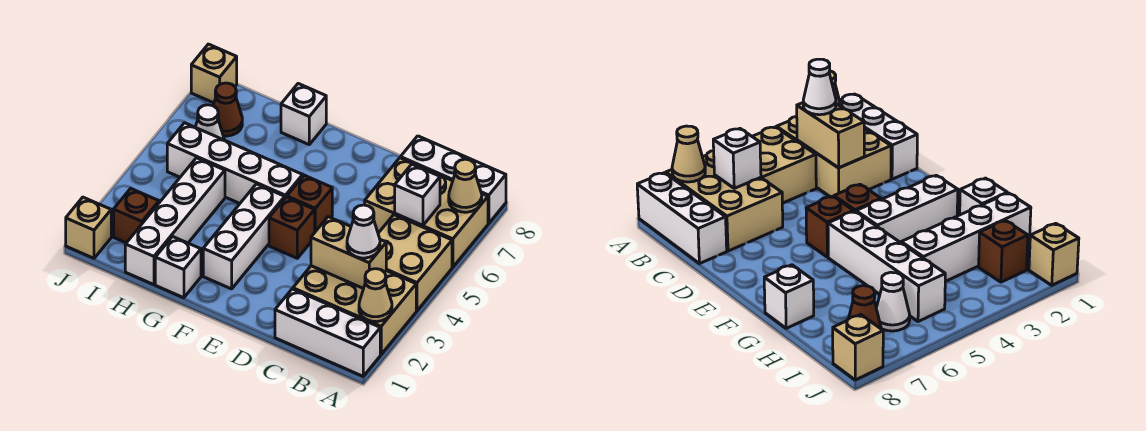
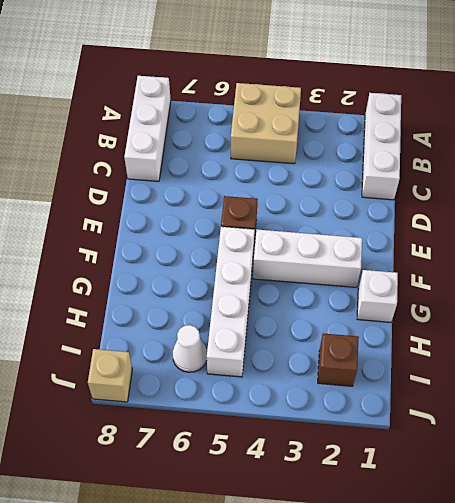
none -> tan brick A2:C3 level 1
none -> tan brick A6:C7 level 1
none -> brown brick E4 level 1

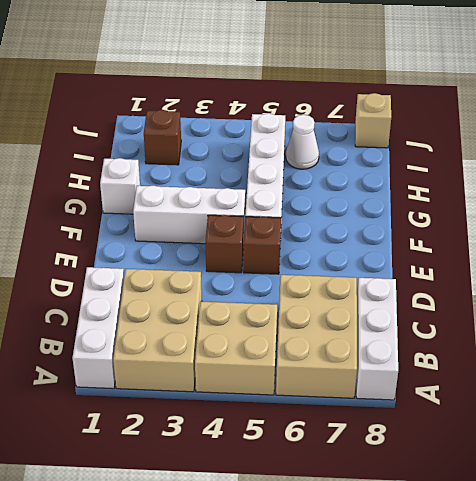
none -> white brick G8 level 1
none -> white brick H1:H4 level 1
none -> brown cone I7 level 1

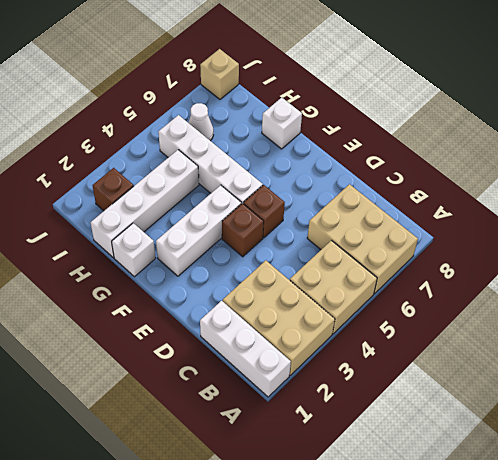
none -> white brick A8:C8 level 1
none -> brown cone I7 level 1
none -> tan brick J1 level 1

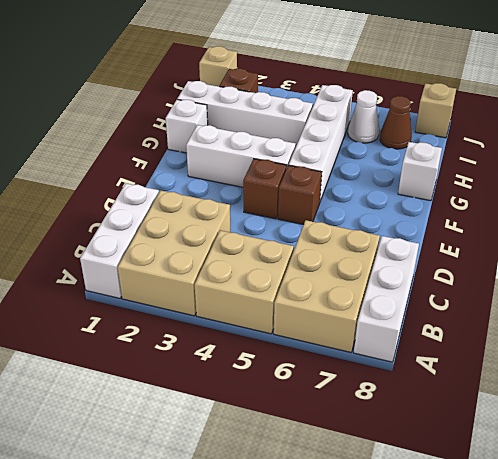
none -> tan cone A2 level 2
none -> tan cone A7 level 2
none -> tan brick B3:C3 level 2

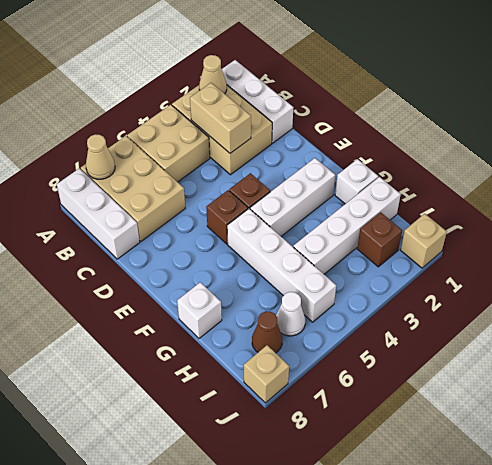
none -> white brick B6 level 2
none -> white cone B3 level 3

